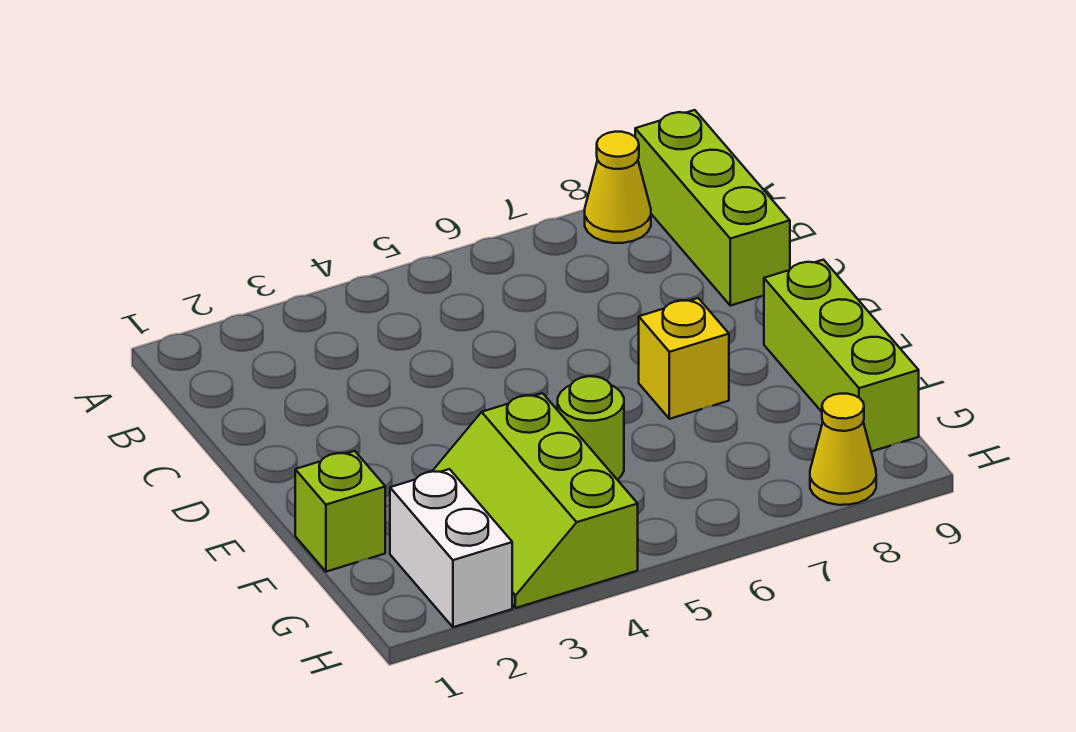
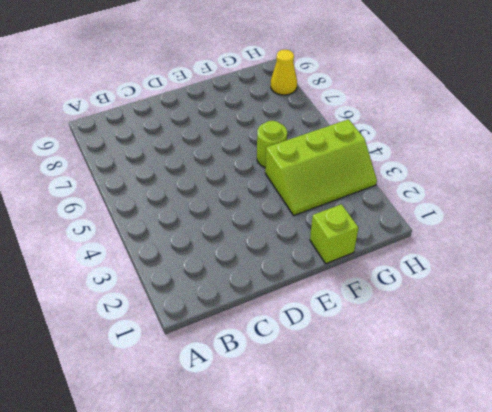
none -> yellow cone A8 level 1
none -> lime brick A9:C9 level 1

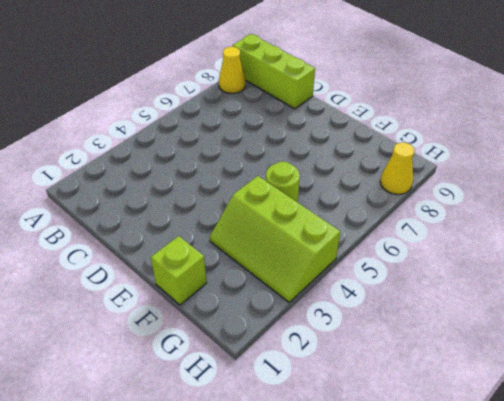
none -> yellow brick E7 level 1
none -> lime brick E9:G9 level 1

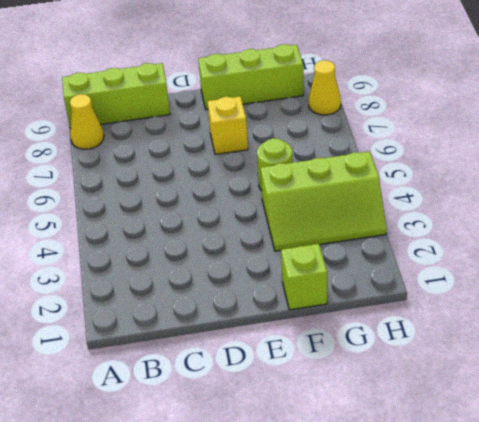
none -> white brick G2:H2 level 1

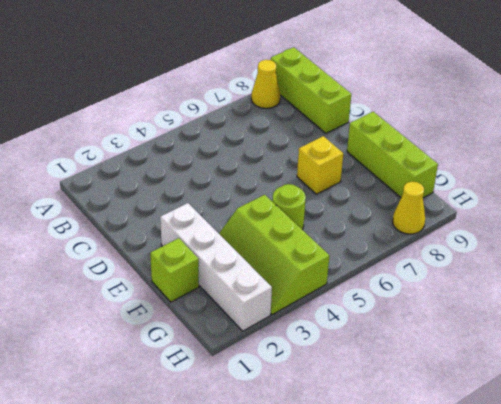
white brick E2:H2 level 1 -> white brick G2:H2 level 1

